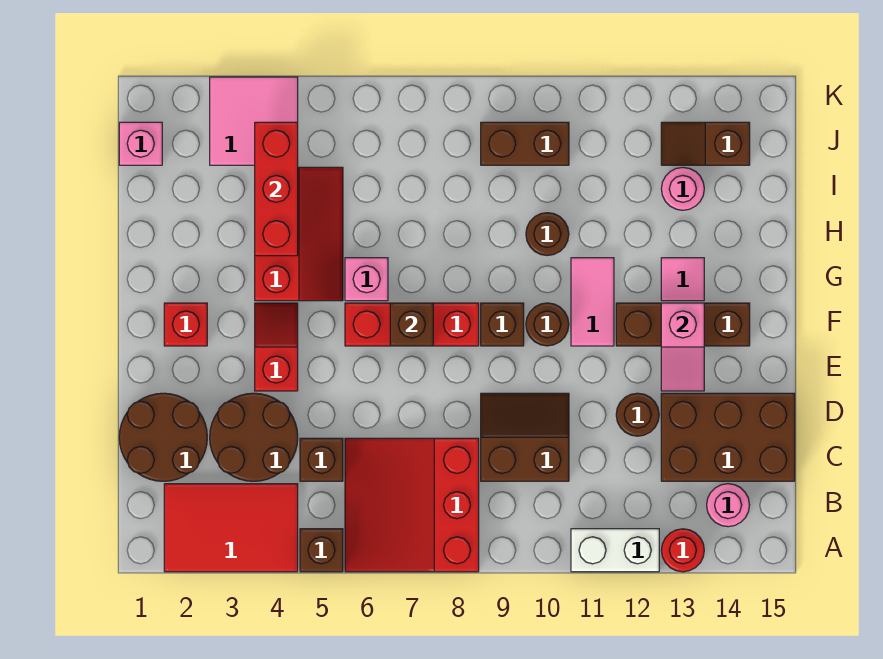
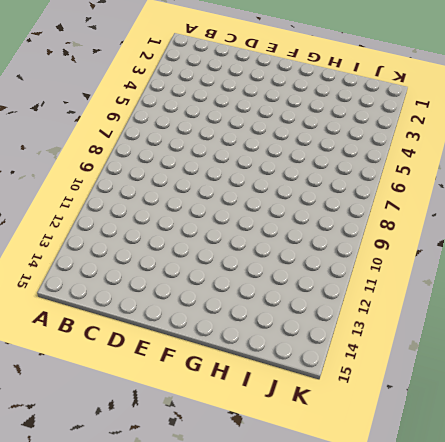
none -> red tile A2:B4 level 1
none -> brown brick A5 level 1
none -> red slope A6:C8 level 1 top 8
none -> white brick A11:A12 level 1

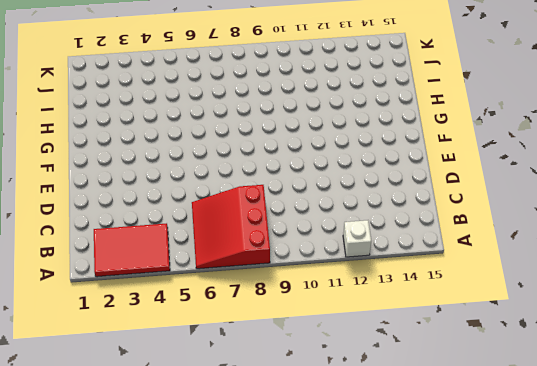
white brick A12 level 1 -> white brick A11:A12 level 1
none -> brown brick A5 level 1
none -> red round brick A13 level 1
none -> pink round brick B14 level 1
none -> brown round brick C1:D2 level 1

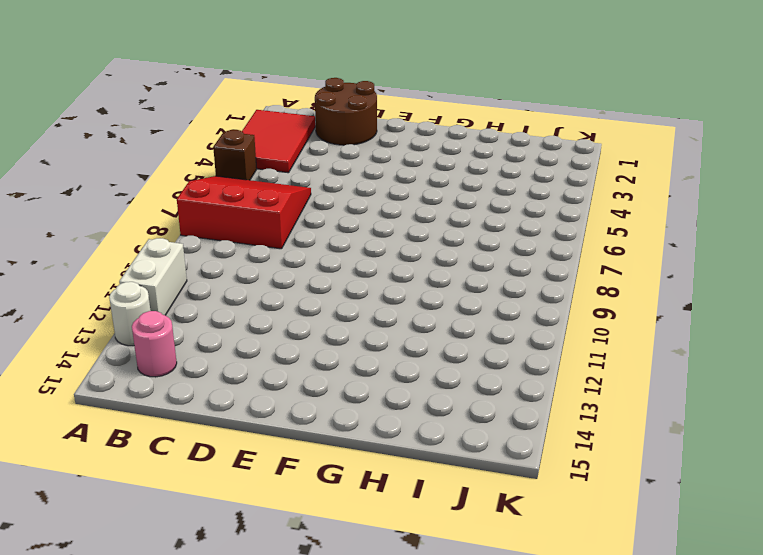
white round brick A13 level 1 -> red round brick A13 level 1
none -> brown round brick C3:D4 level 1
none -> brown brick C5 level 1
none -> brown slope C9:D10 level 1 top C
none -> brown brick C13:D15 level 1

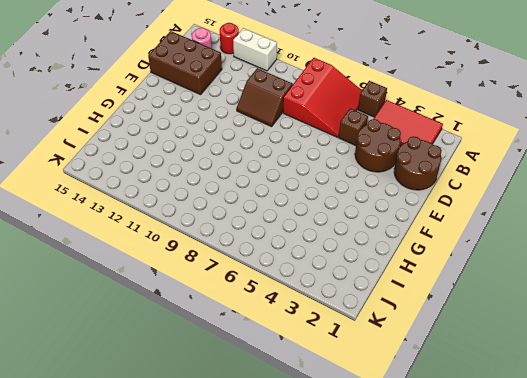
none -> brown round brick D12 level 1
none -> red slope E4:F4 level 1 top E
none -> red brick F2 level 1
none -> red brick F6:F8 level 1

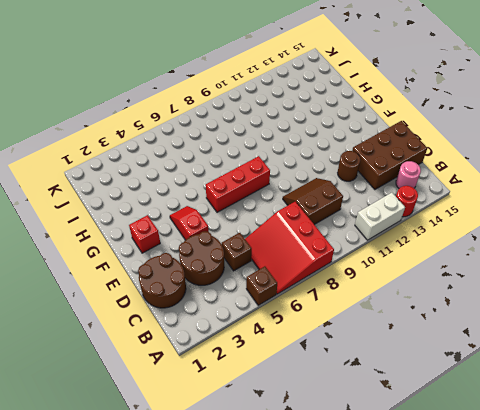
none -> red tile A2:B4 level 1
none -> brown brick F9 level 1
none -> brown round brick F10 level 1
none -> pink tile F11:G11 level 1

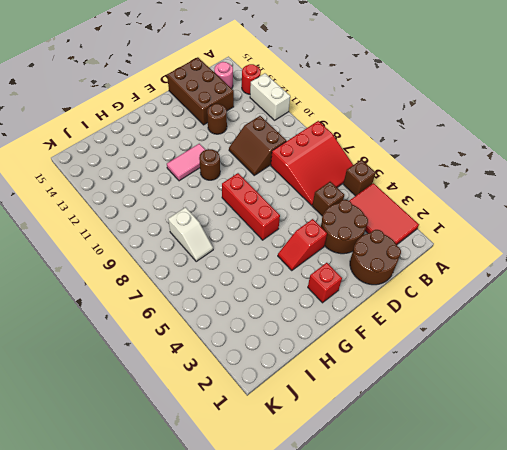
white slope I7:I8 level 1 top 8 -> none
none -> brown brick F9 level 1
none -> brown brick F12:F14 level 1
none -> red slope G4:I5 level 1 top 4
none -> pink brick G6 level 1

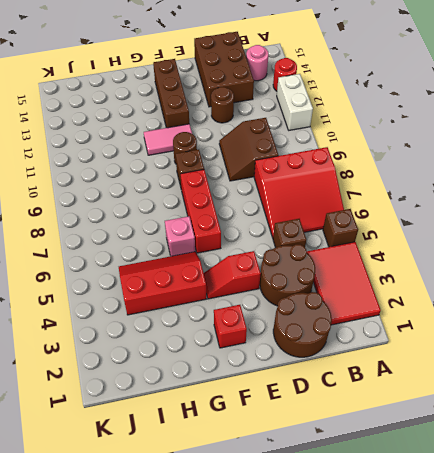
none -> pink tile G13 level 1
none -> brown round brick H10 level 1
none -> pink round brick I13 level 1
none -> pink brick J1 level 1

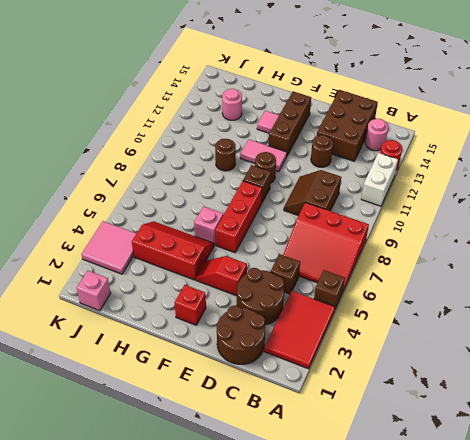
none -> brown brick J9:J10 level 1
none -> brown slope J13:J14 level 1 top 14
none -> pink slope E13:F13 level 2 top F
none -> brown brick F7 level 2

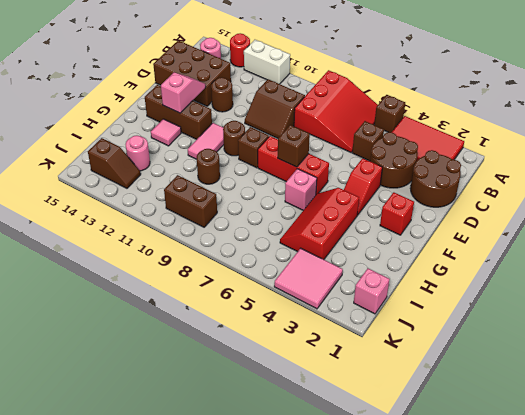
none -> red brick H4:J4 level 2

